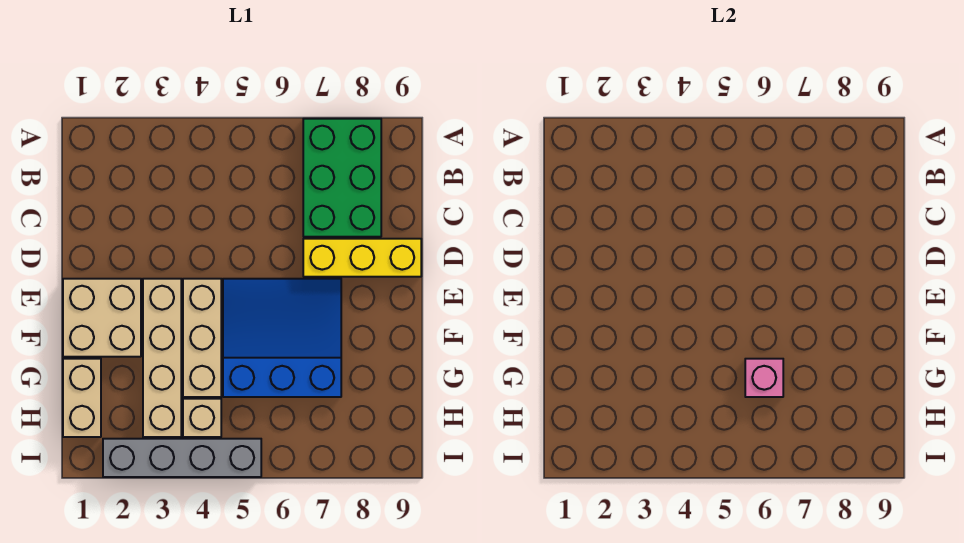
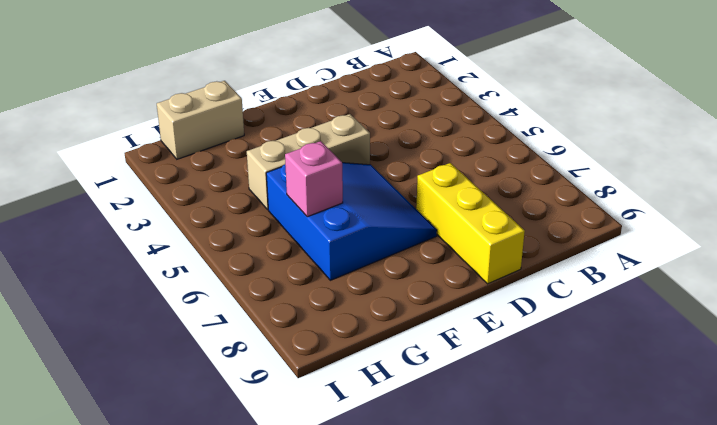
none -> green brick A7:C8 level 1
none -> tan brick E1:F2 level 1

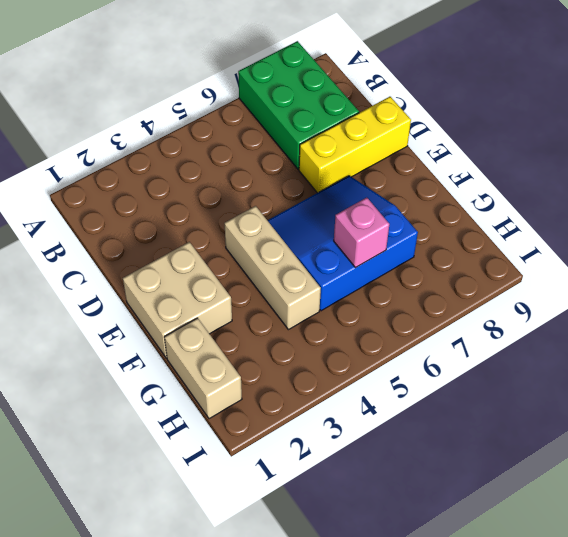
none -> tan brick E3:H3 level 1
none -> tan brick H4 level 1

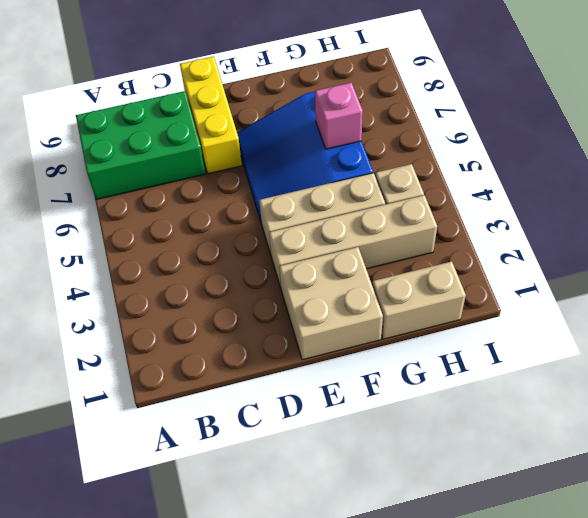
none -> grey brick I2:I5 level 1

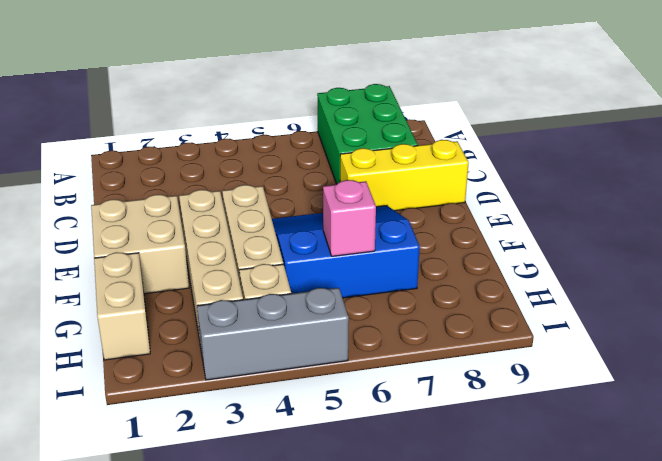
grey brick I3:I5 level 1 -> grey brick I2:I5 level 1

